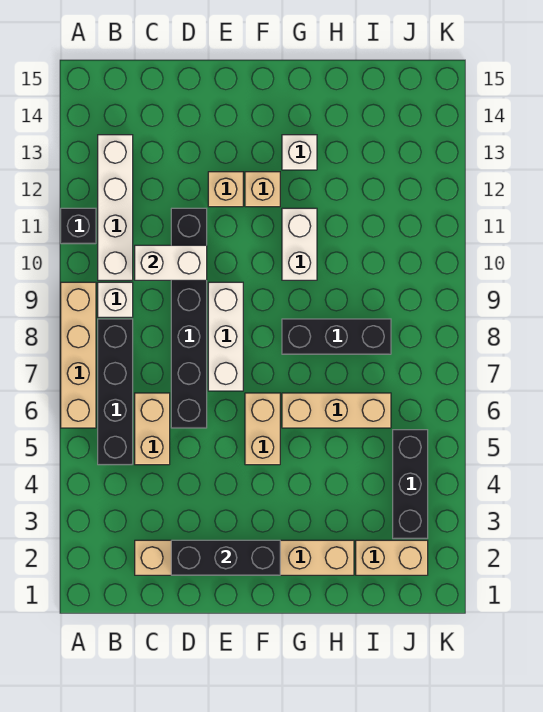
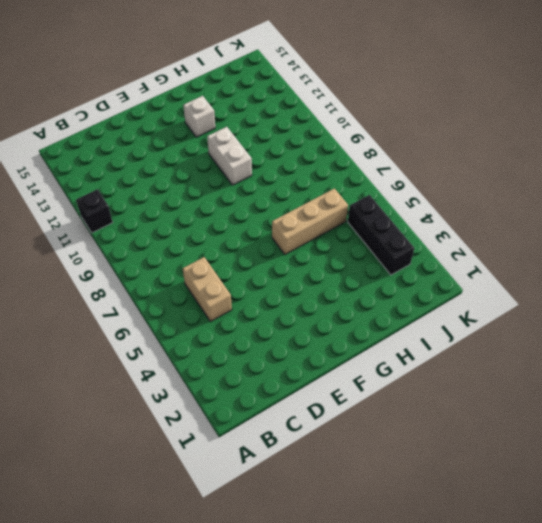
none -> tan brick A6:A9 level 1
none -> black brick B5:B8 level 1
none -> white brick B9 level 1

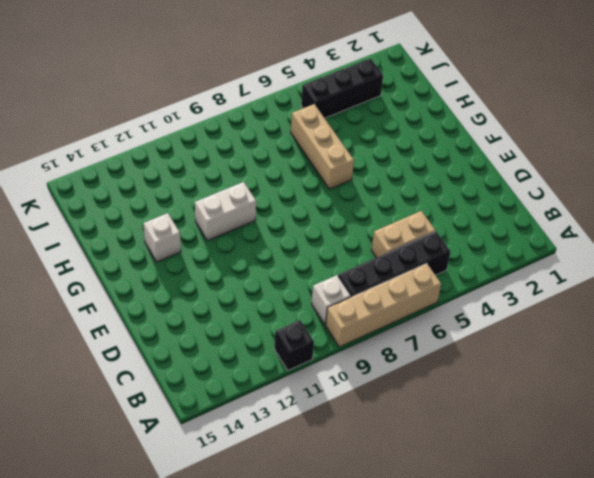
none -> white brick B10:B13 level 1
none -> tan brick C2:H2 level 1
none -> black brick D6:D11 level 1

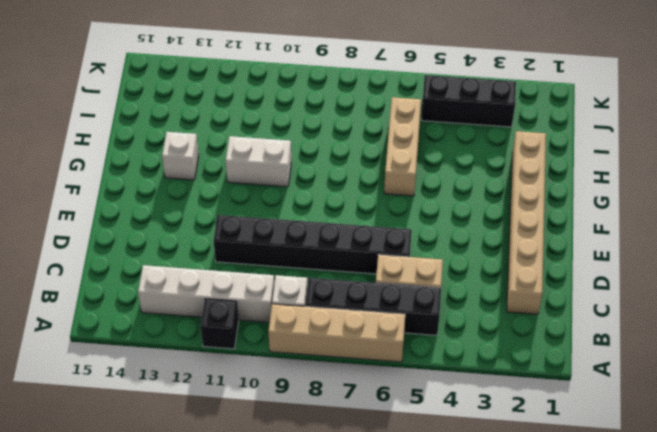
none -> white brick E7:E9 level 1
none -> tan brick E12 level 1
none -> tan brick F5:F6 level 1

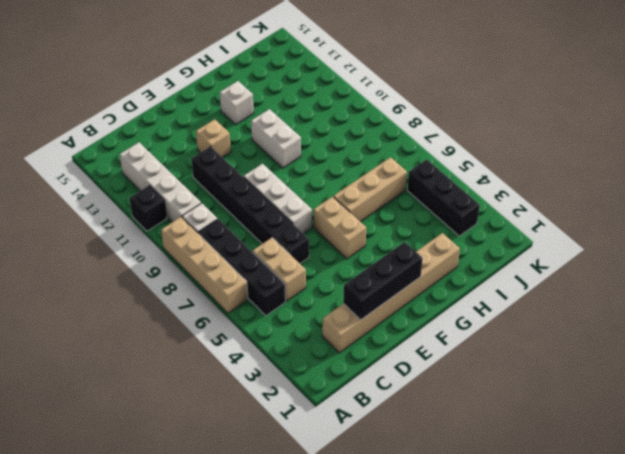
none -> tan brick F12 level 1
none -> black brick G8:I8 level 1
none -> tan brick I2:J2 level 1

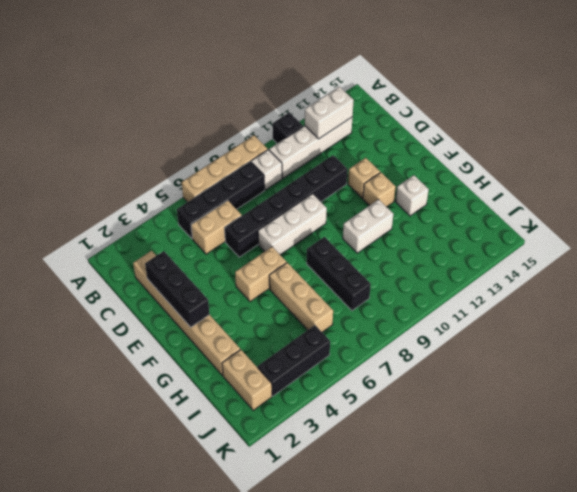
white brick B12:B13 level 2 -> white brick C10:D10 level 2

